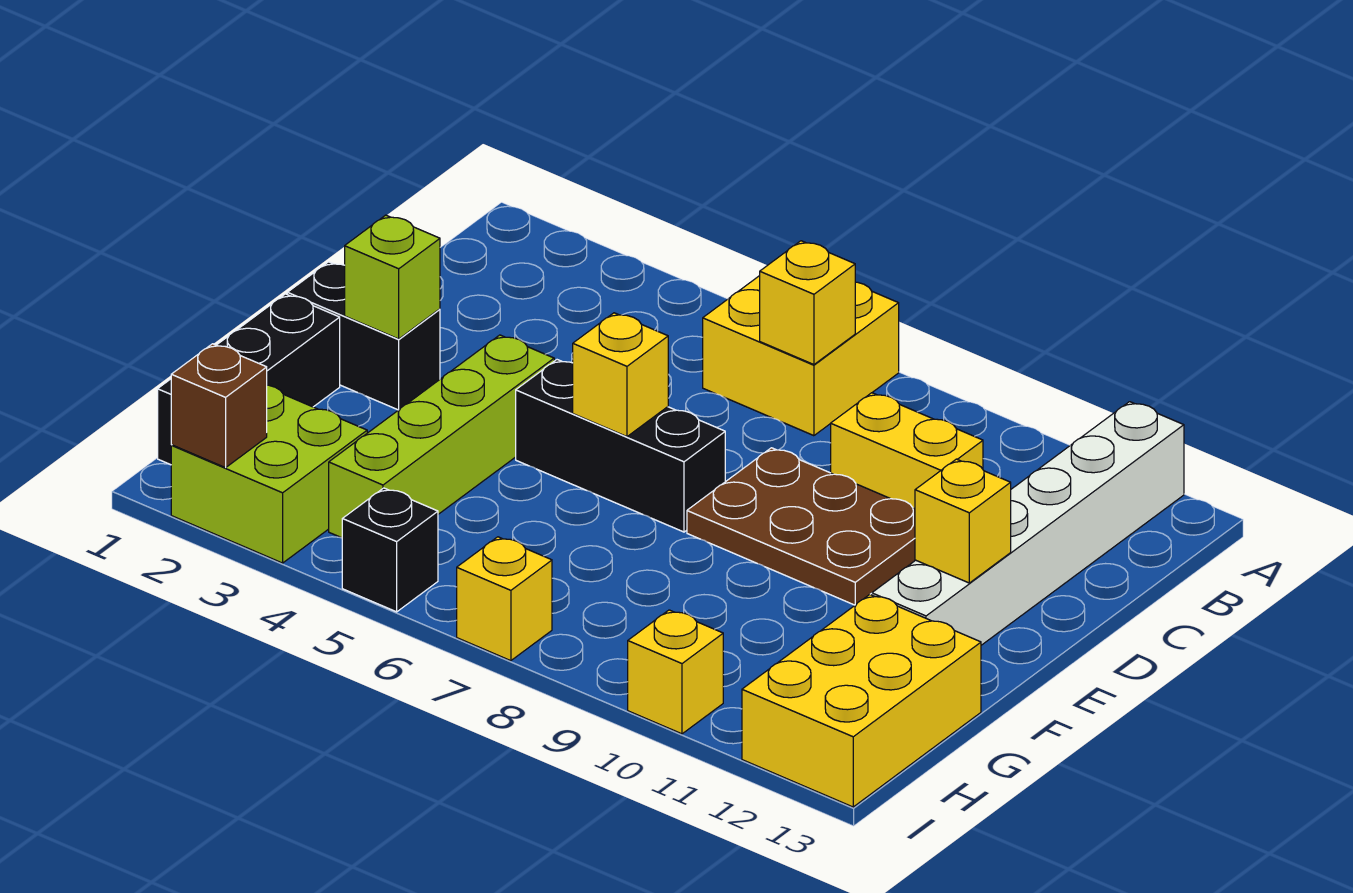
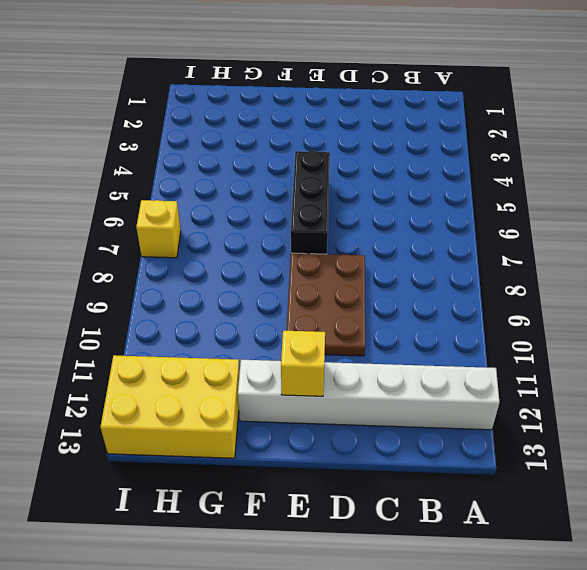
none -> yellow brick A6:B7 level 1
none -> yellow brick C9:C10 level 1
none -> black brick E1:E2 level 1

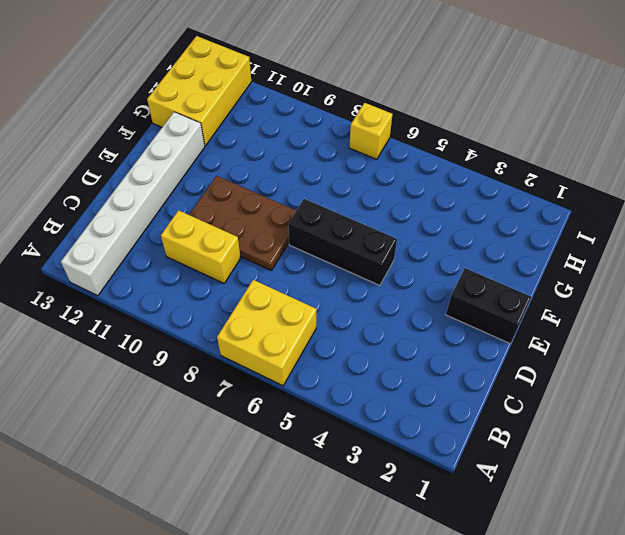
none -> lime brick E4:H4 level 1
none -> black brick F1:H1 level 1
none -> lime brick H2:I3 level 1

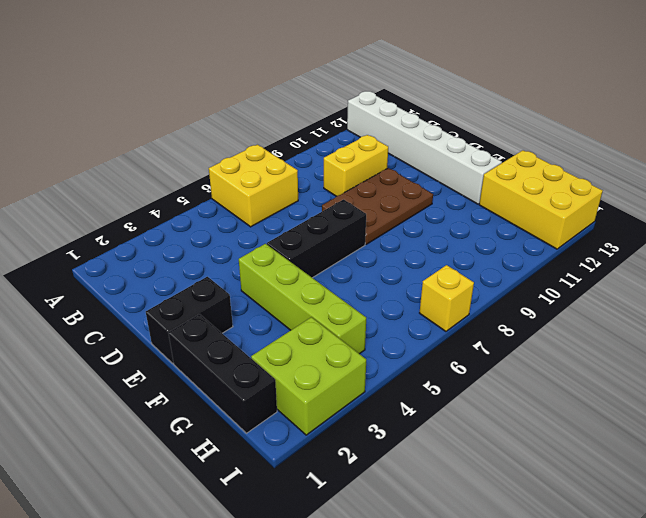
none -> black brick I5 level 1
none -> yellow brick I10 level 1
none -> yellow brick B7 level 2

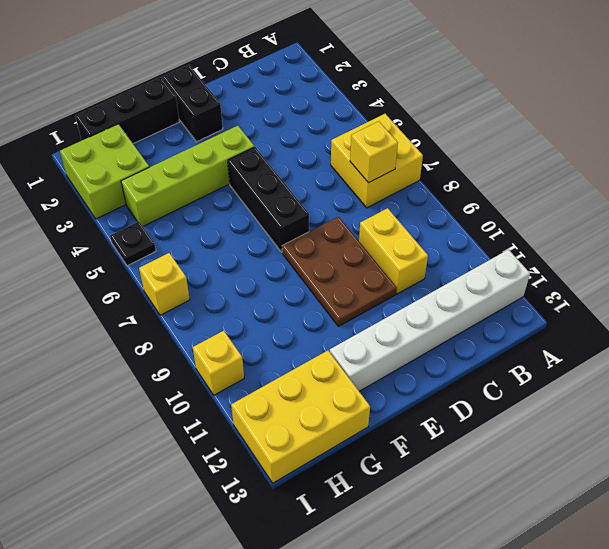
black plate I5 level 1 -> black brick I5 level 1
none -> lime brick E2 level 2
none -> yellow brick E6 level 2
none -> yellow brick E12 level 2

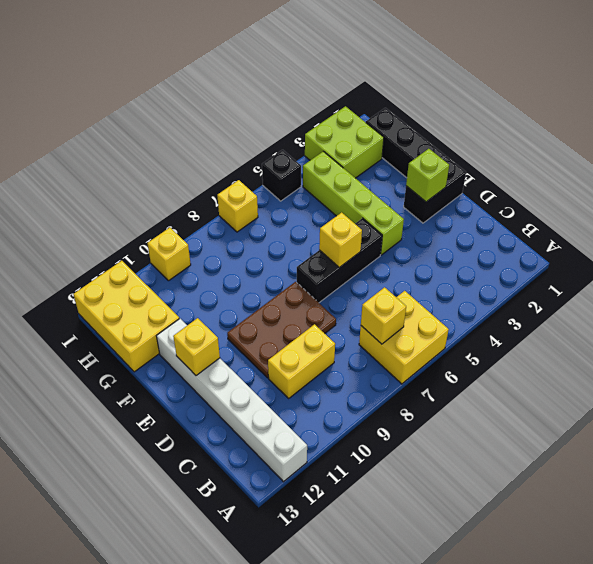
none -> brown brick I2 level 2

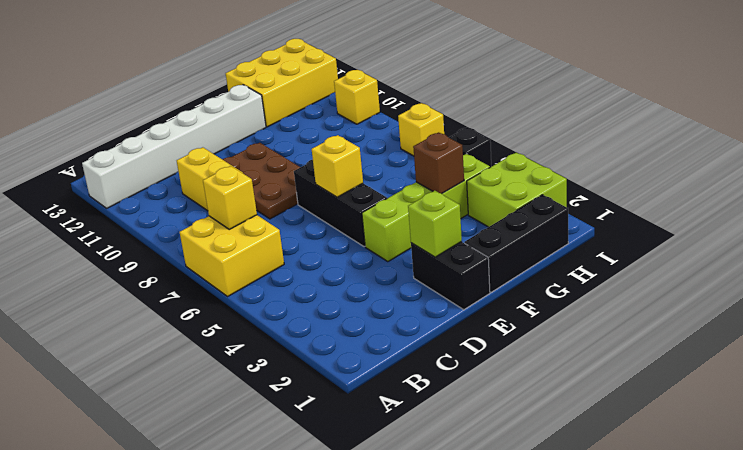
brown brick G4 level 2 -> brown brick I2 level 2
none -> yellow brick E12 level 2

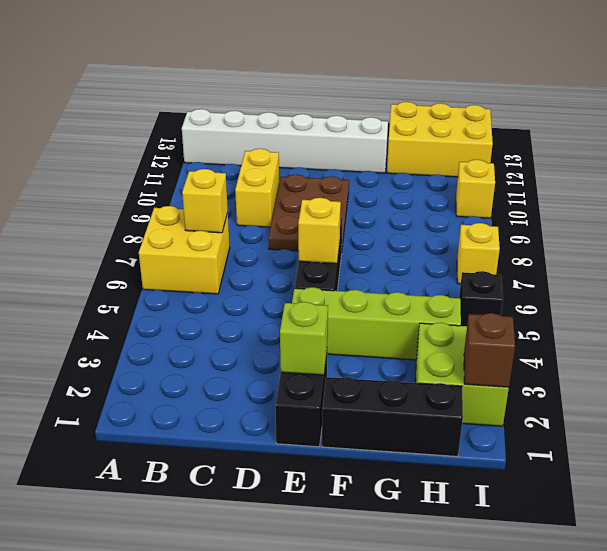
none -> yellow brick E12 level 2

